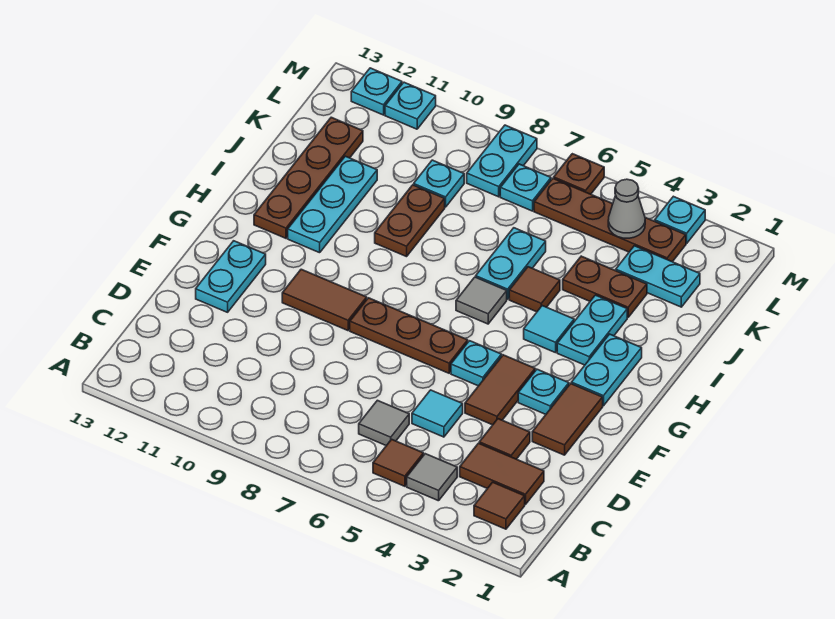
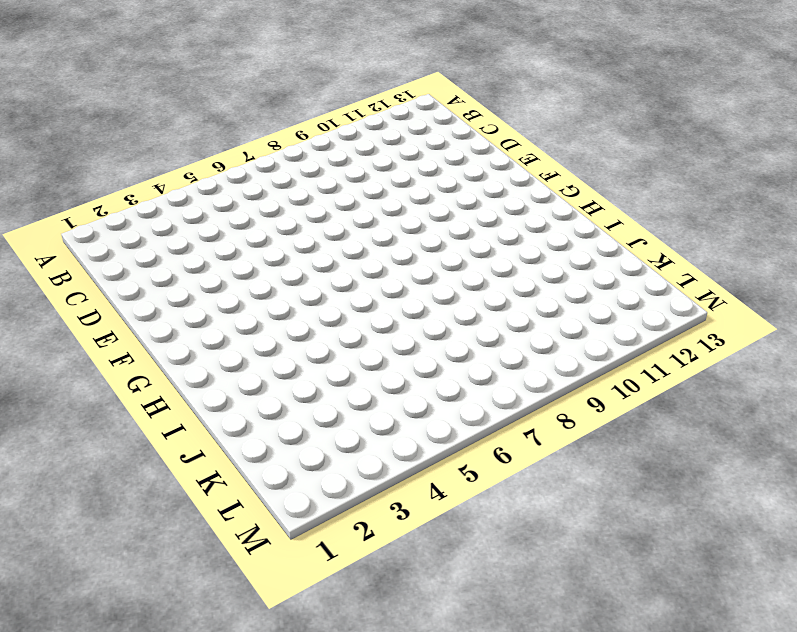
none -> brown tile B2 level 1
none -> grey tile B4 level 1
none -> brown tile B5 level 1
none -> brown tile C2:C3 level 1

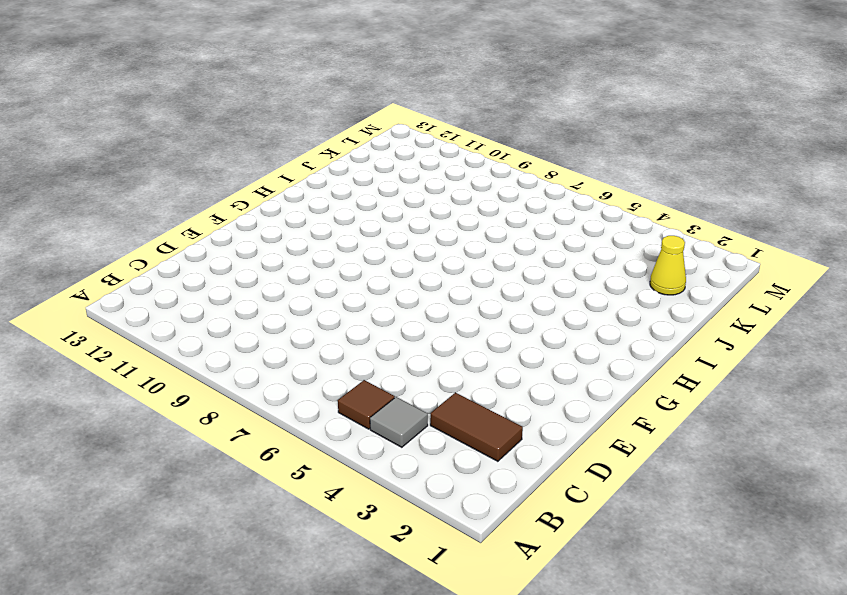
yellow cone K2 level 1 -> cyan plate K2:K3 level 1
none -> brown tile B2 level 1
none -> grey tile C6 level 1
none -> brown tile D3 level 1
none -> cyan tile D5 level 1

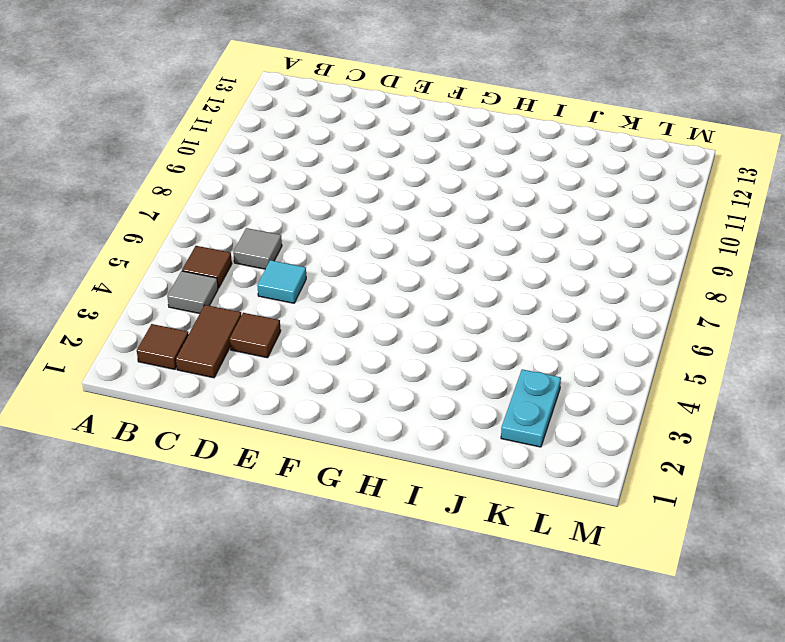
none -> brown tile E2:F2 level 1
none -> brown tile E4:F4 level 1
none -> cyan plate E12:F12 level 1
none -> cyan plate F3 level 1

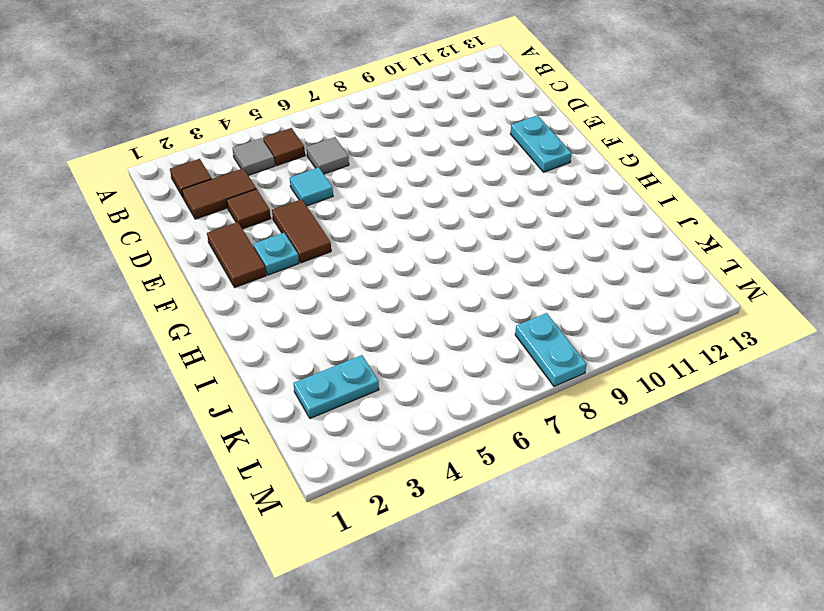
none -> cyan plate F5 level 1
none -> brown plate F6:F8 level 1
none -> brown tile F9:F10 level 1
none -> cyan plate G2:H2 level 1

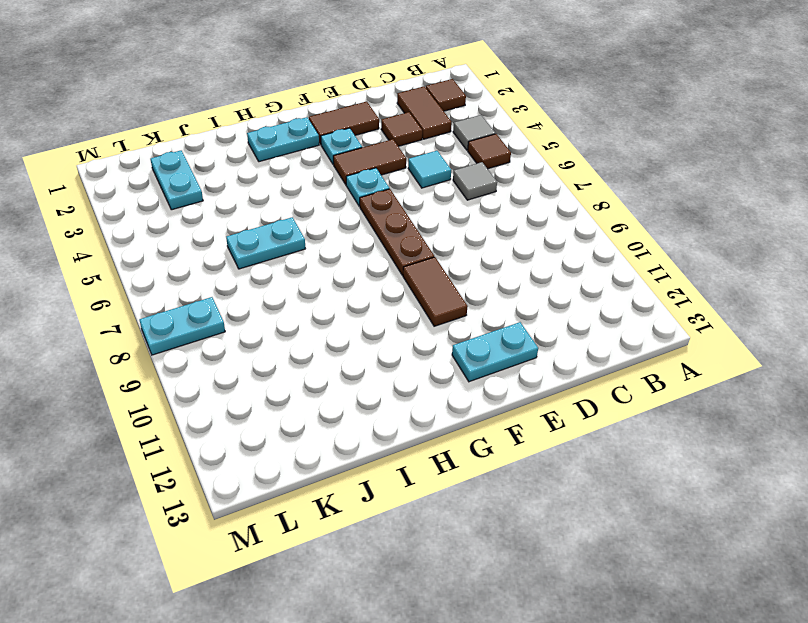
none -> cyan plate H3:I3 level 1
none -> cyan tile H4 level 1
none -> grey tile H6 level 1
none -> cyan plate H11:J11 level 1

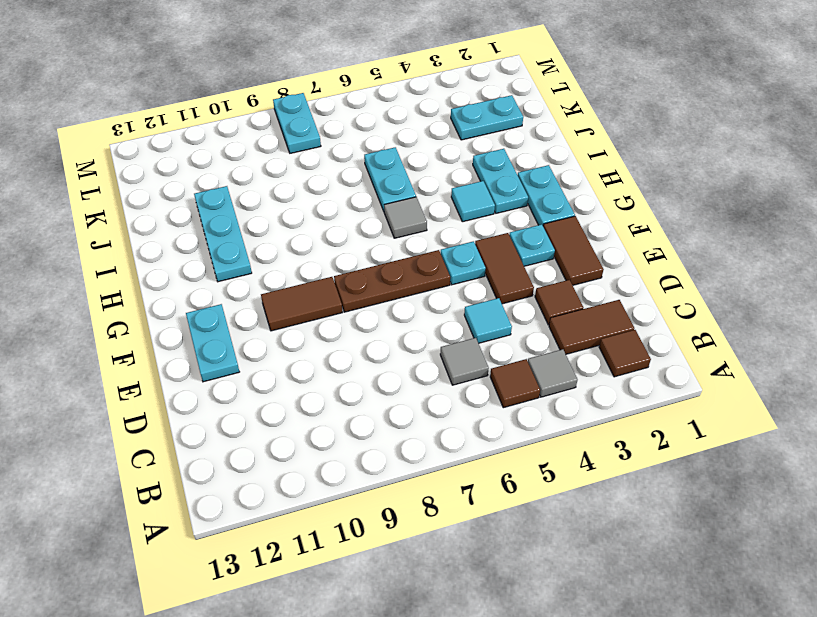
none -> brown plate H12:K12 level 1
none -> brown tile I5 level 1
none -> brown plate I9:J9 level 1
none -> brown plate J3:J4 level 1

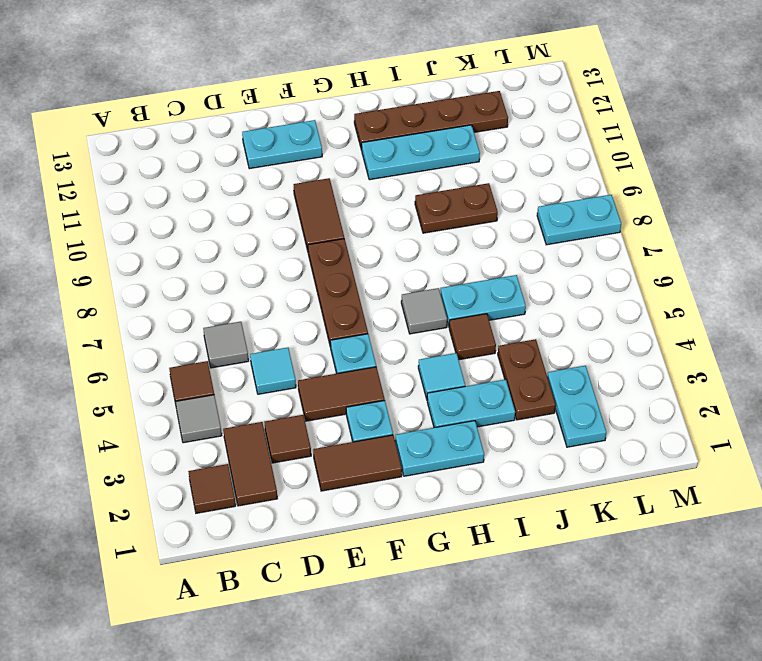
none -> cyan plate K9 level 1
none -> brown plate L3:L6 level 1
none -> cyan plate L7 level 1
none -> cyan plate M3 level 1

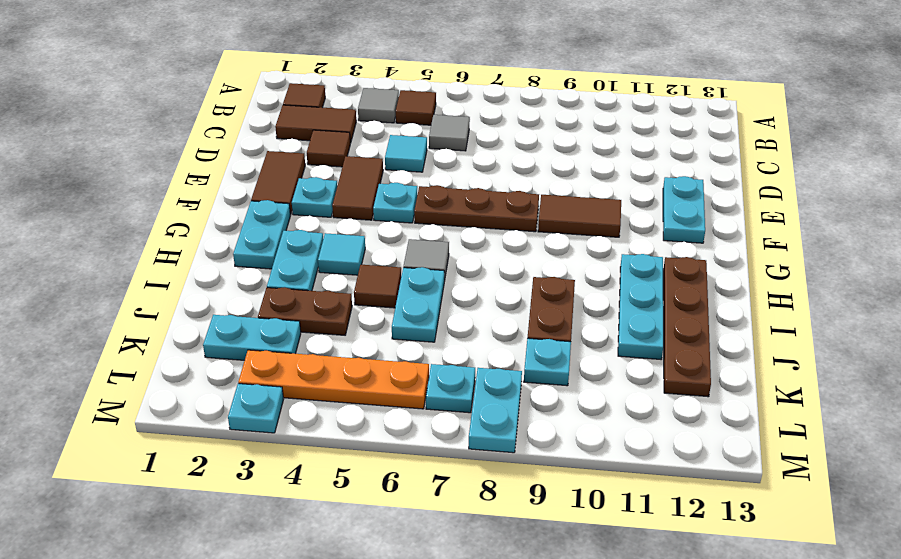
orange plate L3:L6 level 1 -> brown plate L3:L6 level 1
none -> brown plate M6 level 1
none -> cyan plate M11 level 1
none -> cyan plate M12 level 1
none -> grey cone L4 level 2

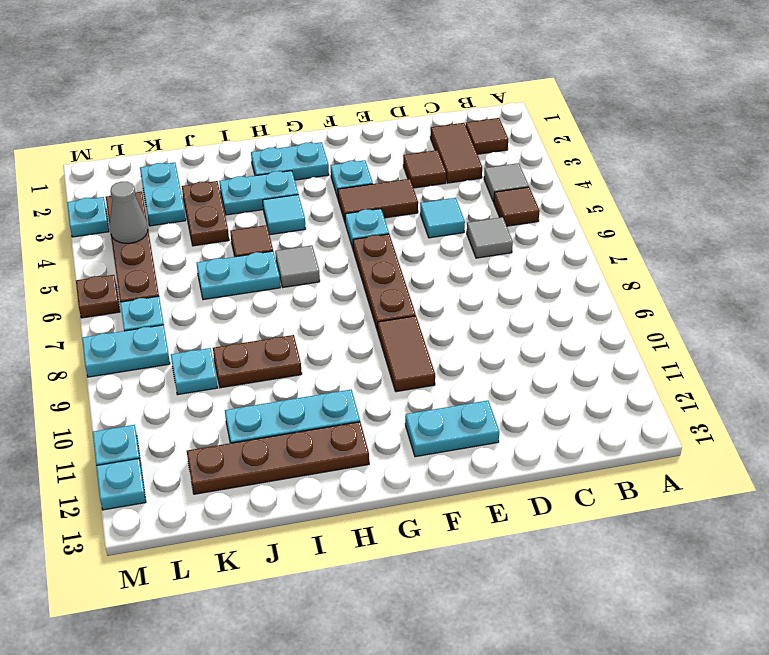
none -> brown tile E2:F2 level 1

